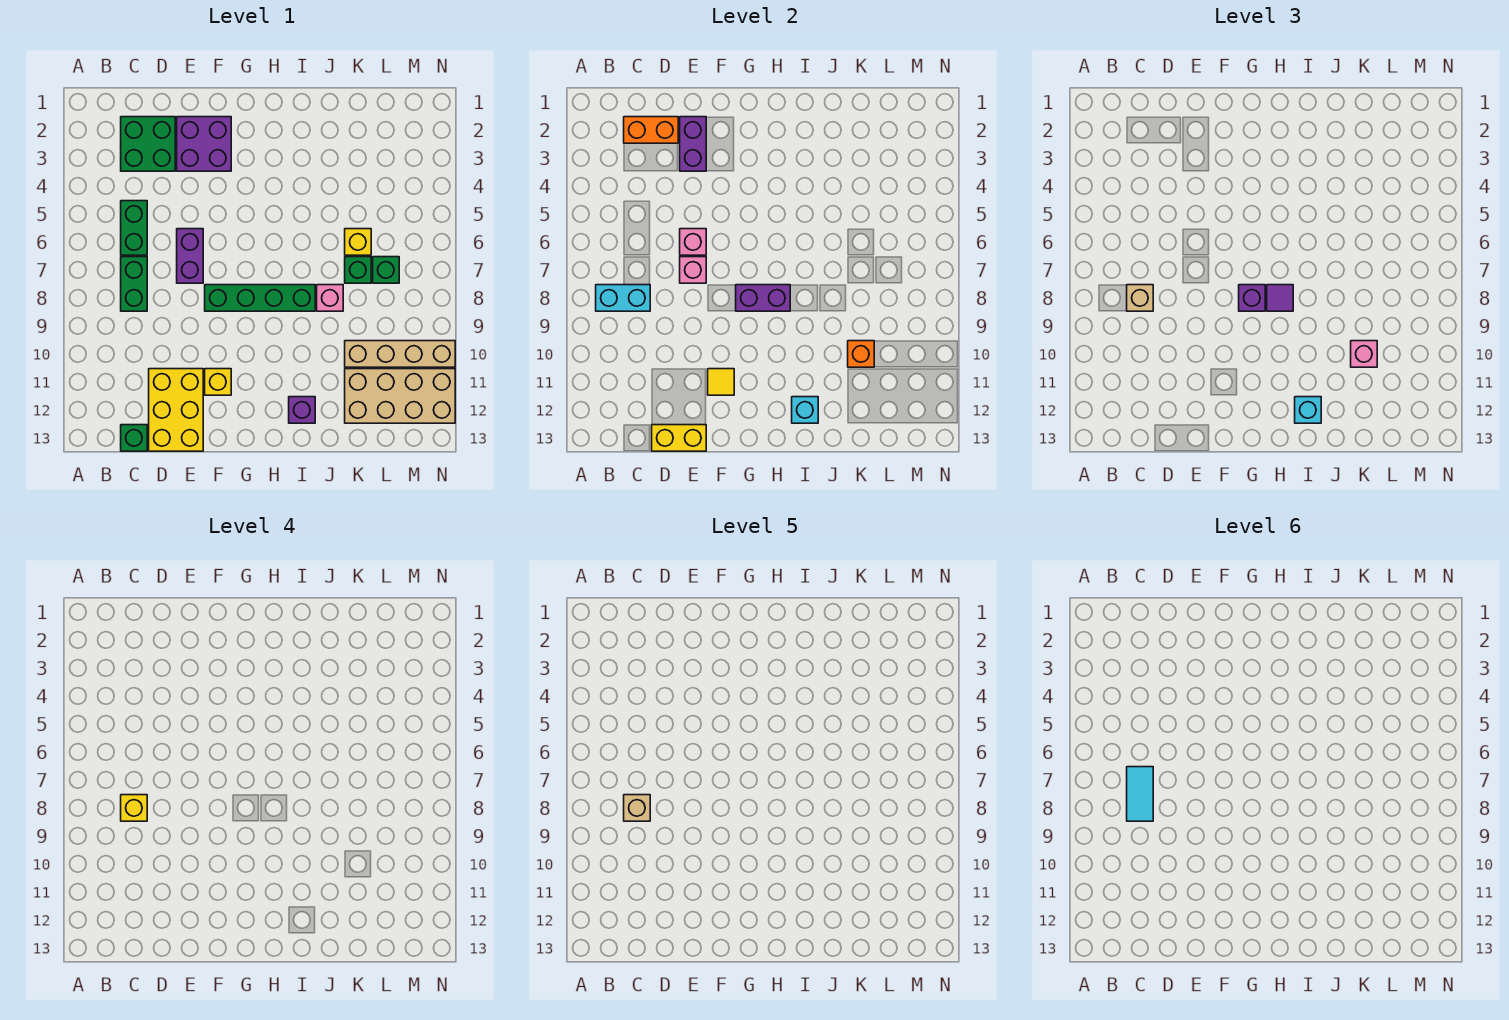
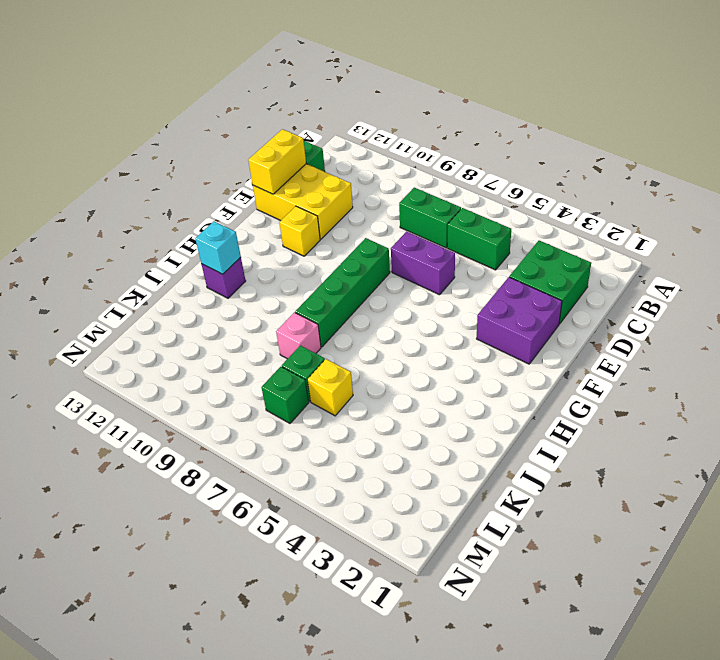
none -> tan brick K10:N10 level 1
none -> tan brick K11:N12 level 1
none -> cyan brick B8:C8 level 2
none -> orange brick C2:D2 level 2

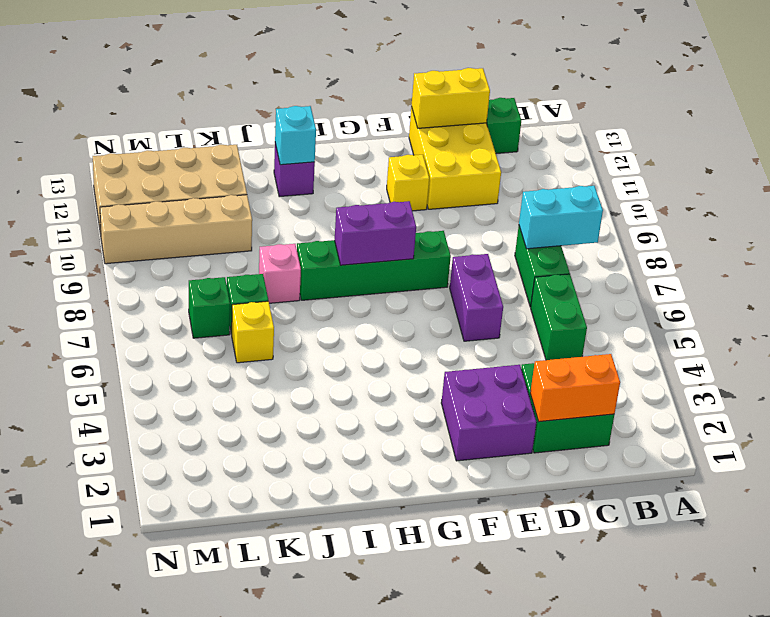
none -> purple brick E2:E3 level 2
none -> pink brick E6 level 2
none -> pink brick E7 level 2
none -> yellow tile F11 level 2

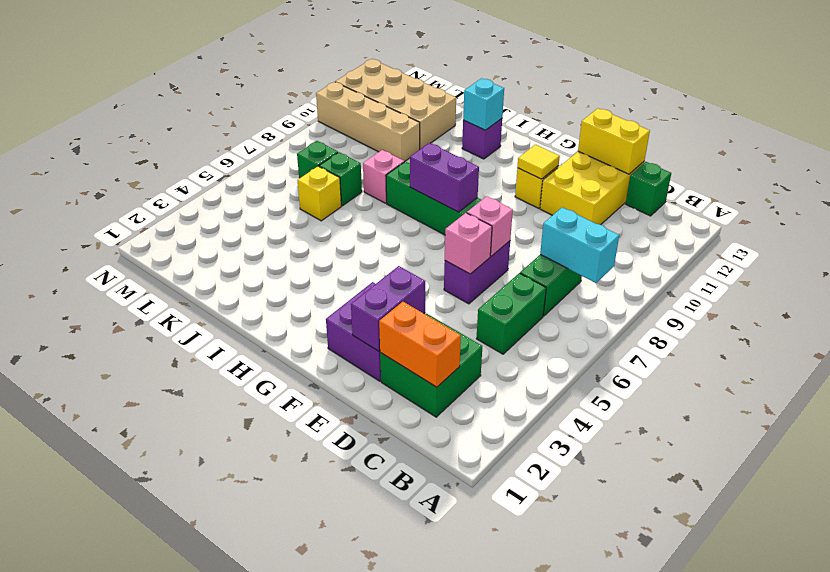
none -> orange brick K10 level 2
none -> tan brick C8 level 3
none -> purple brick G8 level 3
none -> purple tile H8 level 3

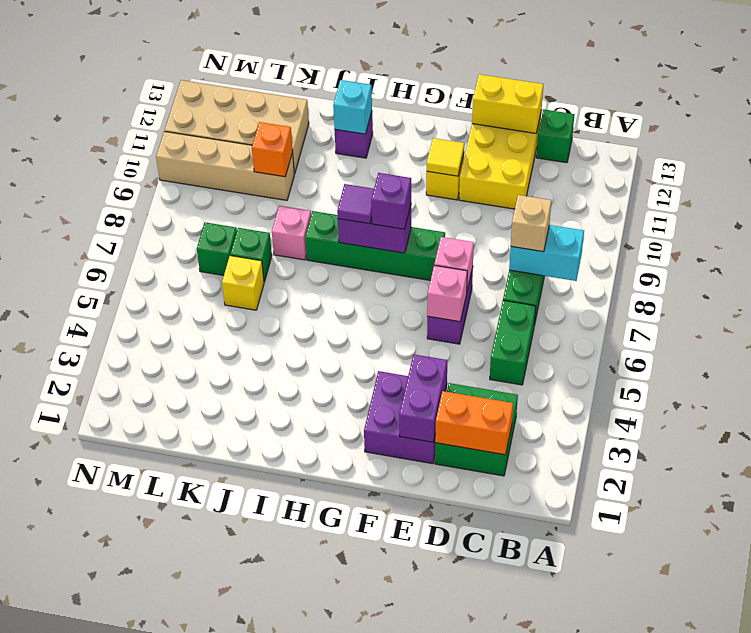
none -> cyan brick I12 level 3
none -> pink brick K10 level 3
none -> yellow brick C8 level 4
none -> tan brick C8 level 5

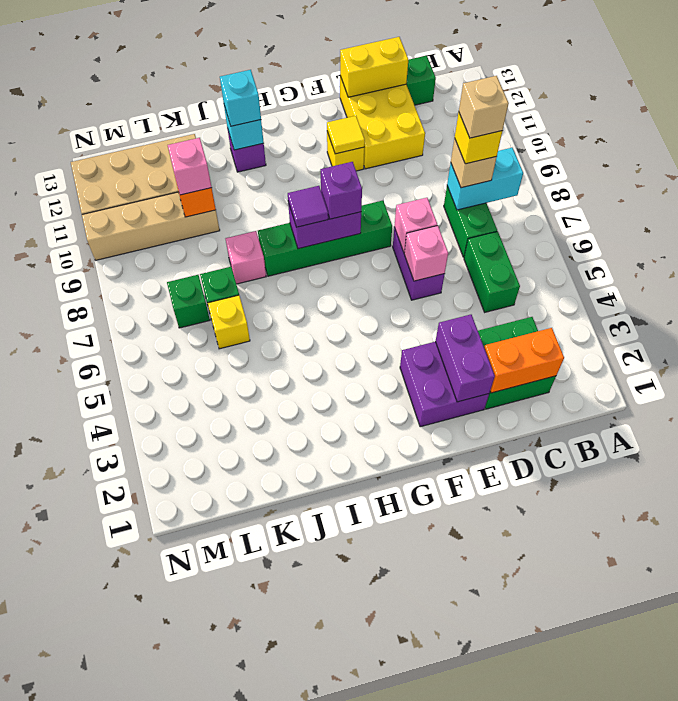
none -> cyan tile C7:C8 level 6

